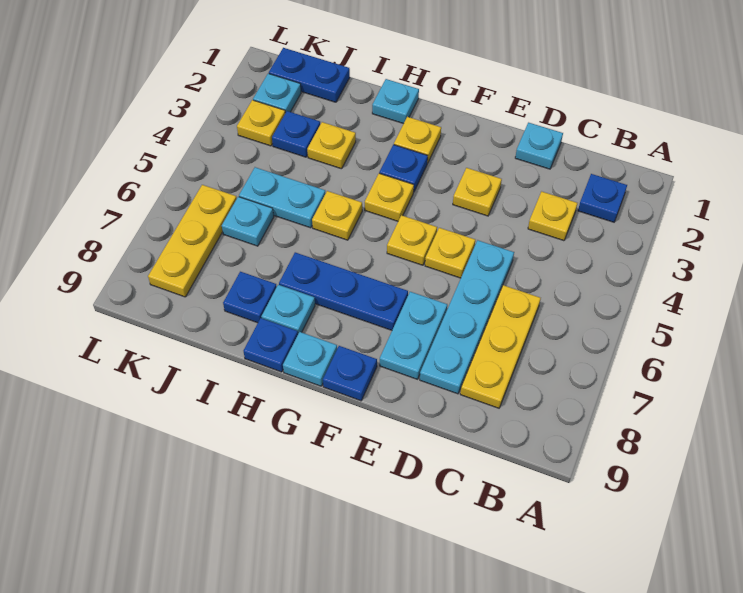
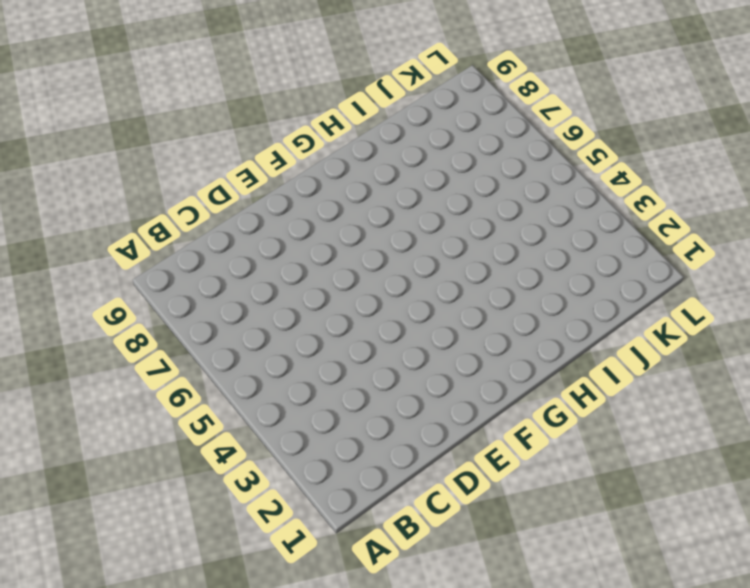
none -> blue plate B2 level 1
none -> yellow plate C3 level 1
none -> yellow plate C6:C8 level 1

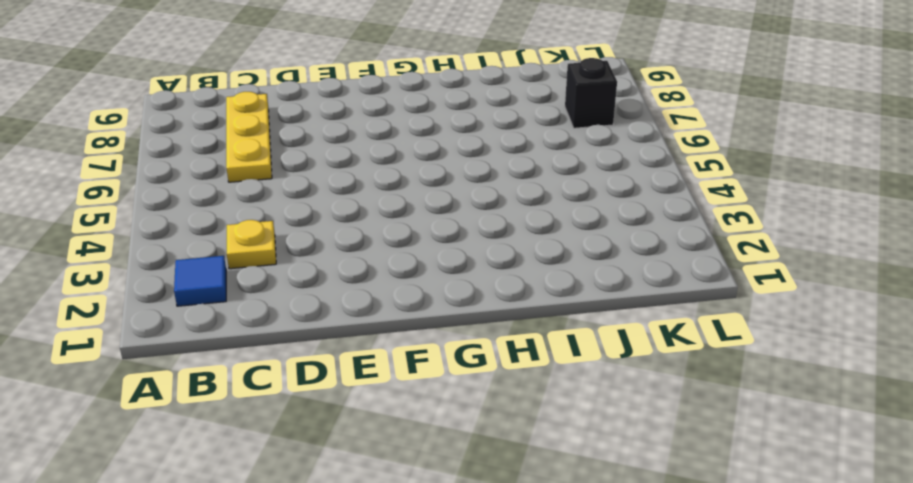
blue tile B2 level 1 -> blue plate B2 level 1
black brick K7 level 1 -> yellow plate K6:K8 level 1
none -> cyan plate D1 level 1
none -> cyan plate D5:D8 level 1
none -> yellow plate E3 level 1

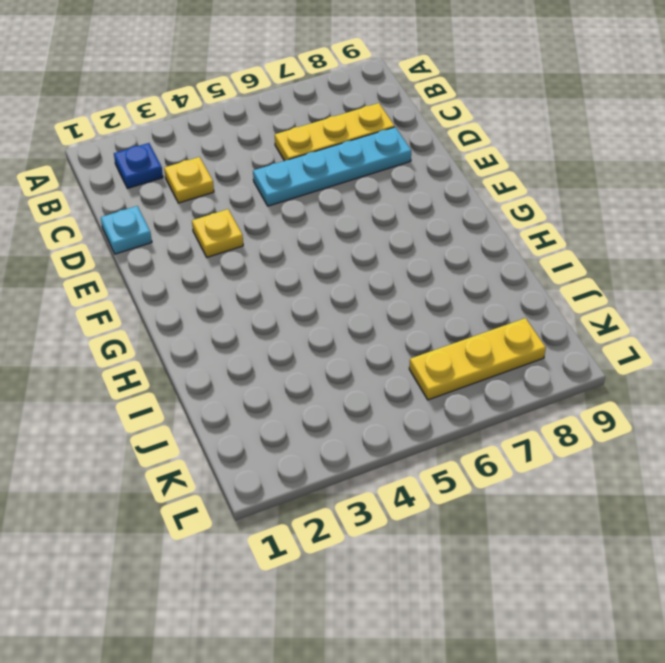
none -> yellow plate E5 level 1
none -> cyan plate E7:E8 level 1
none -> yellow plate F5 level 1

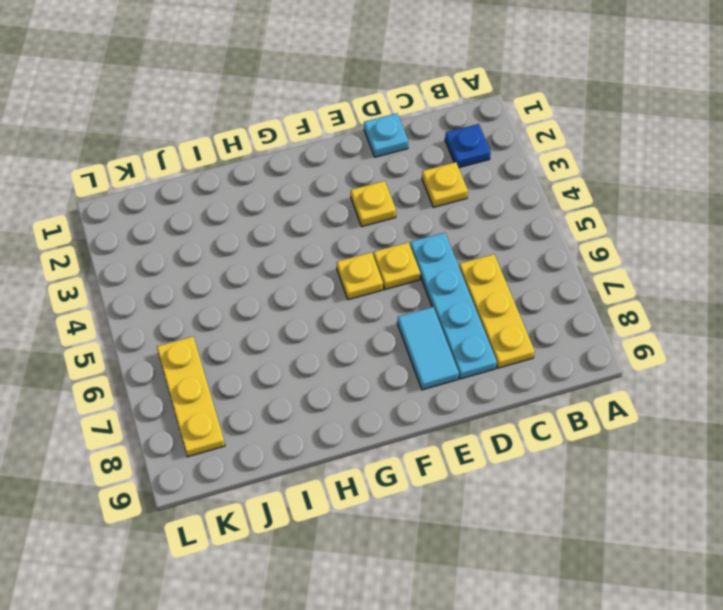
cyan tile E7:E8 level 1 -> cyan plate E7:E8 level 1
none -> blue plate F7:H7 level 1
none -> blue plate F9 level 1
none -> yellow plate G2 level 1

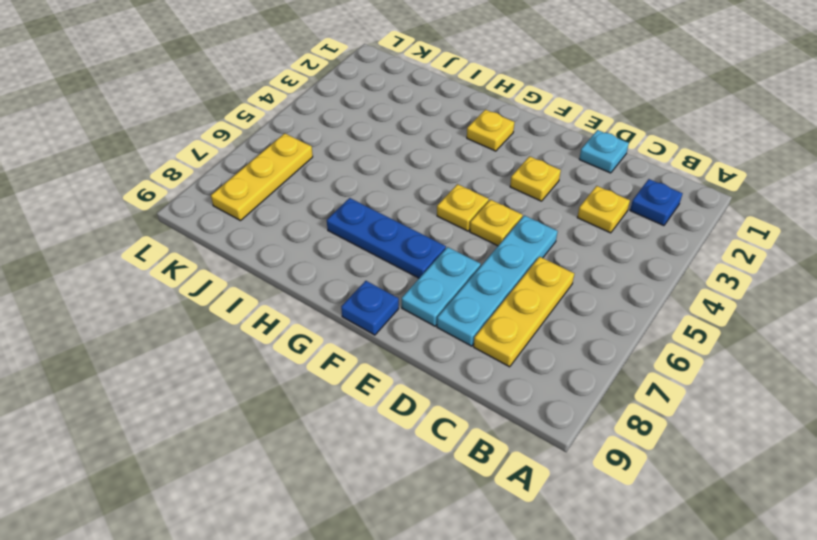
none -> blue plate G3 level 1
none -> yellow plate G4 level 1
none -> cyan plate G9 level 1

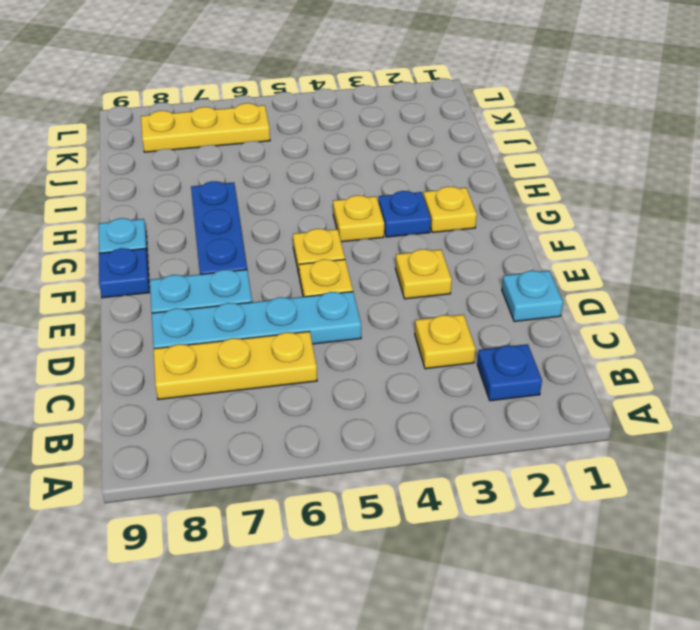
none -> cyan plate H1 level 1
none -> yellow plate H5 level 1
none -> cyan plate H8 level 1

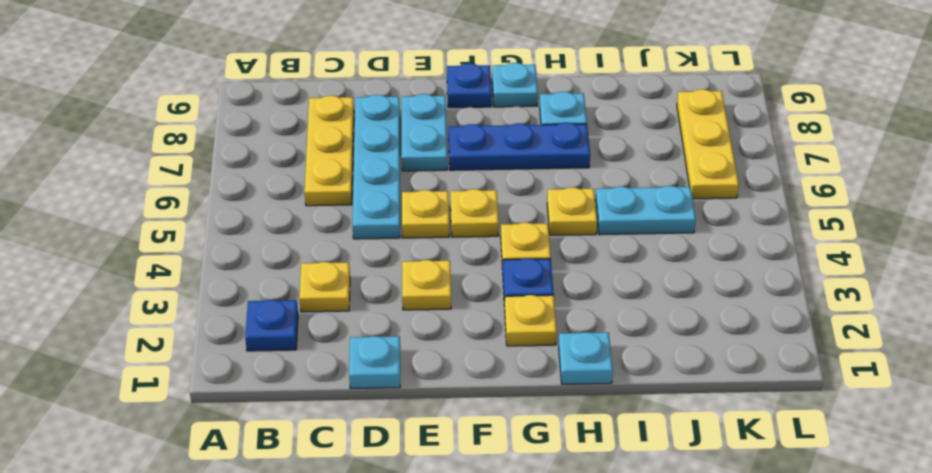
none -> blue plate H9 level 1
none -> yellow plate I3 level 1
none -> blue plate I8 level 1

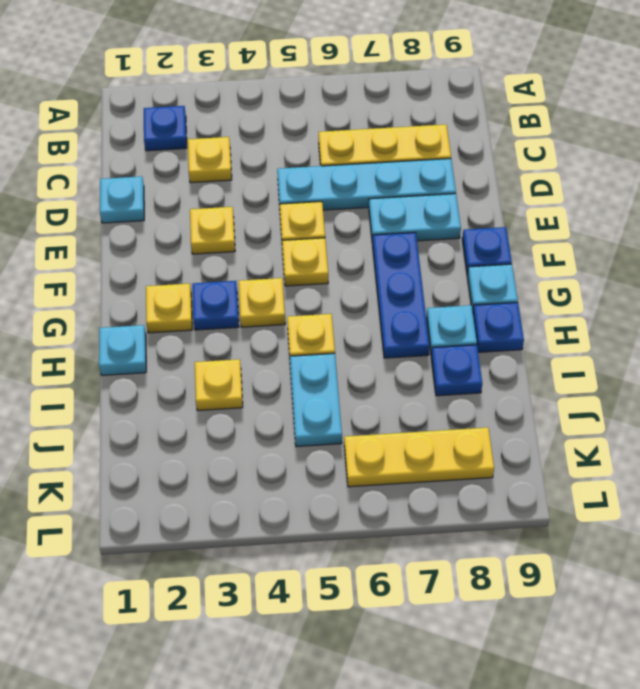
none -> blue plate J1:K1 level 1
none -> blue plate J3 level 1
none -> cyan plate J6 level 1

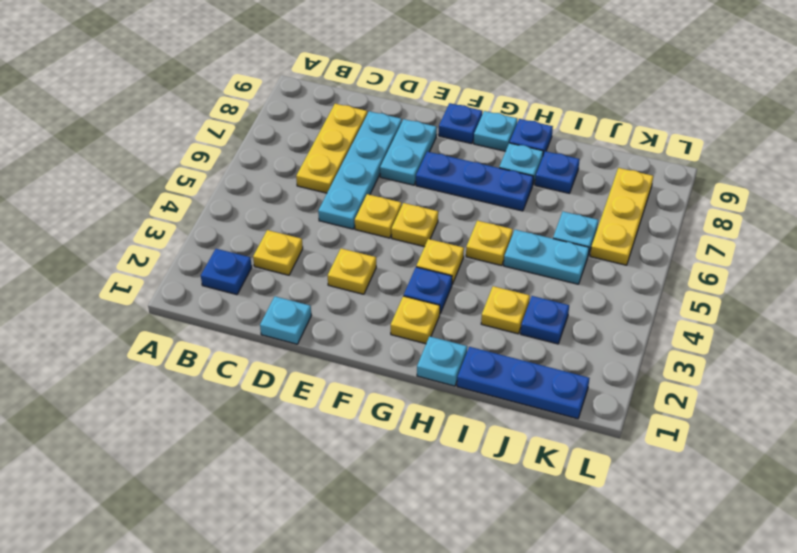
blue plate I1:K1 level 1 -> blue plate J1:K1 level 1
none -> cyan plate K2 level 1
none -> yellow plate K3 level 1

